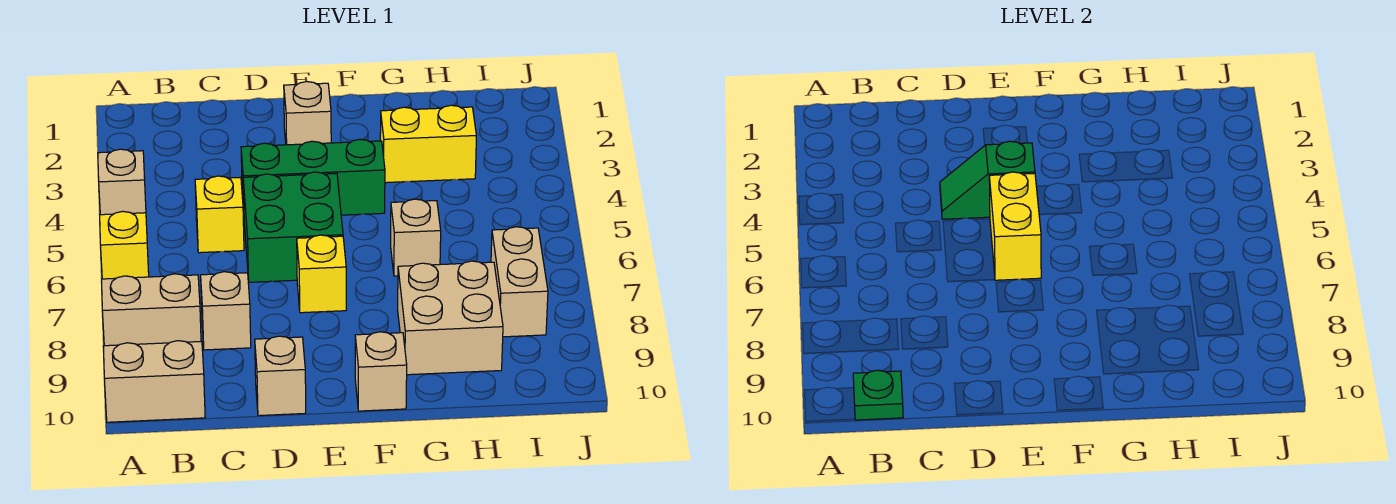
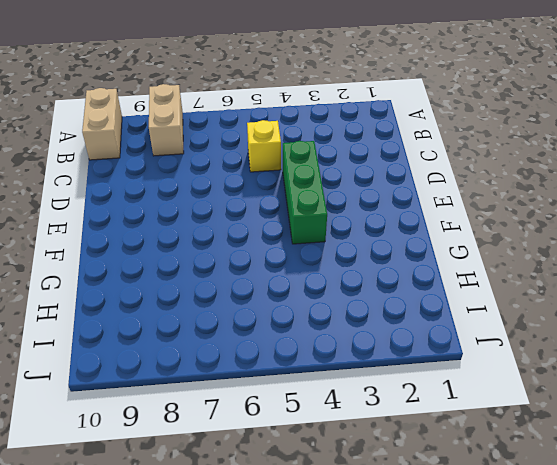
none -> tan brick A4 level 1
none -> yellow brick A6 level 1
none -> tan brick C8 level 1

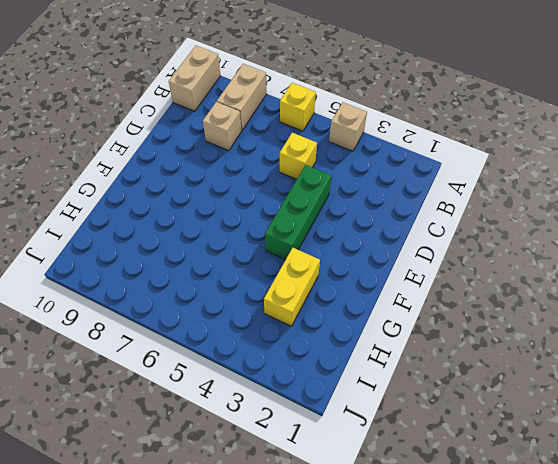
none -> green brick D5:E6 level 1
none -> tan brick D10 level 1
none -> tan brick E2 level 1

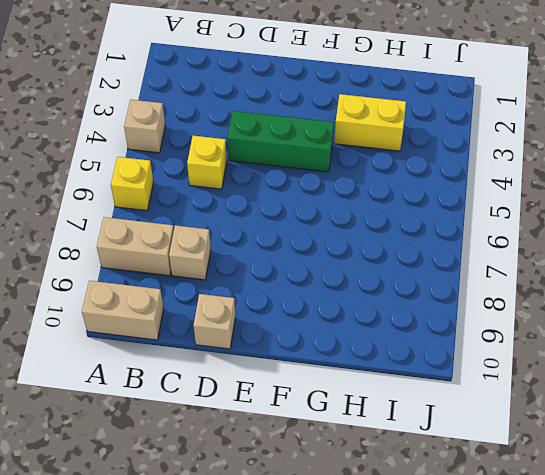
none -> green brick D5:E6 level 1
none -> tan brick E2 level 1
none -> yellow brick E7 level 1

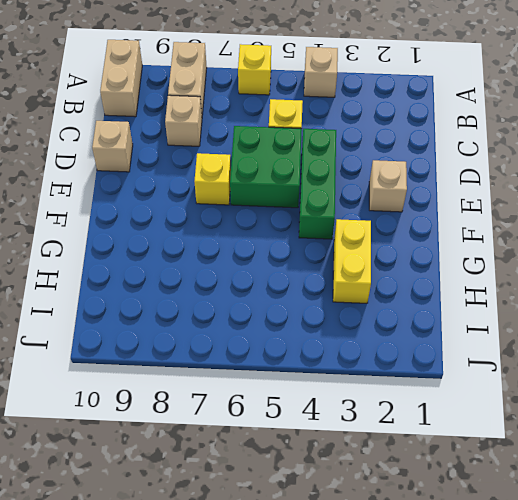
none -> tan brick F10 level 1
none -> tan brick G6 level 1
none -> tan brick G8:H9 level 1

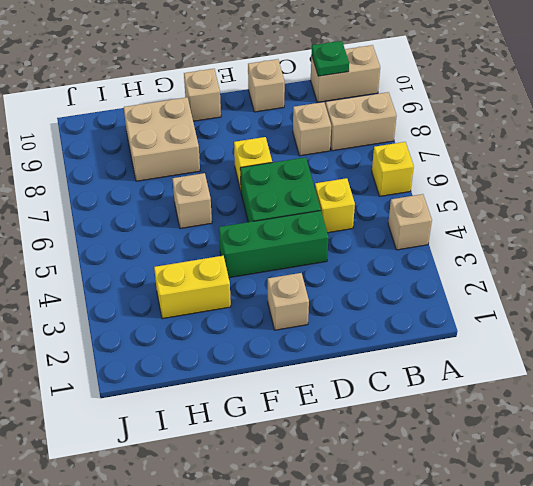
none -> tan brick I7:I8 level 1
none -> green slope D4:E4 level 2 top E
none -> yellow brick E5:E6 level 2

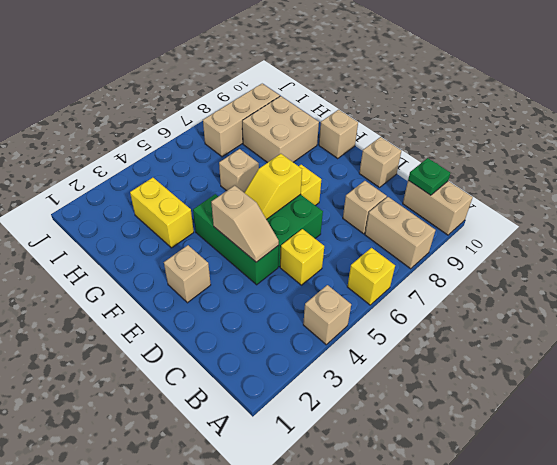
tan slope D4:E4 level 2 top E -> green slope D4:E4 level 2 top E
yellow slope E5:E6 level 2 top 6 -> yellow brick E5:E6 level 2
tan brick I7:I9 level 1 -> tan brick I7:I8 level 1

